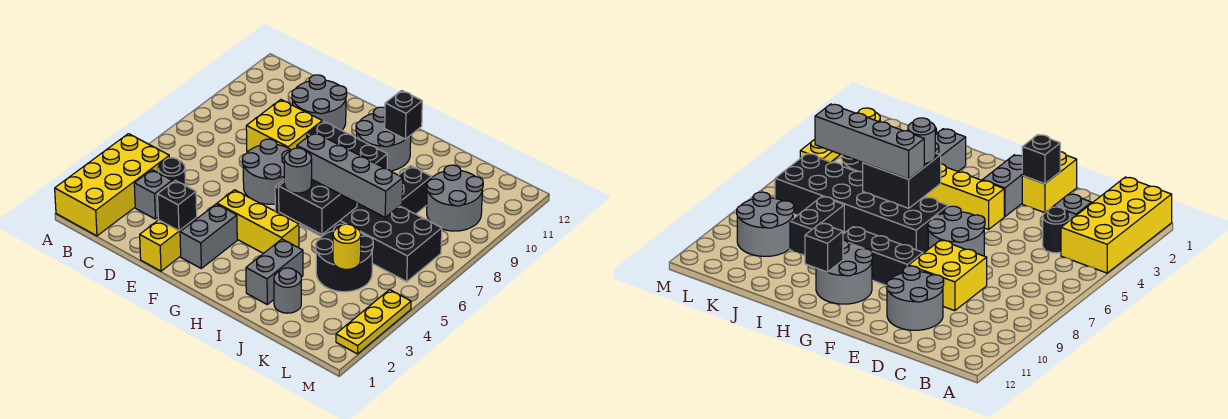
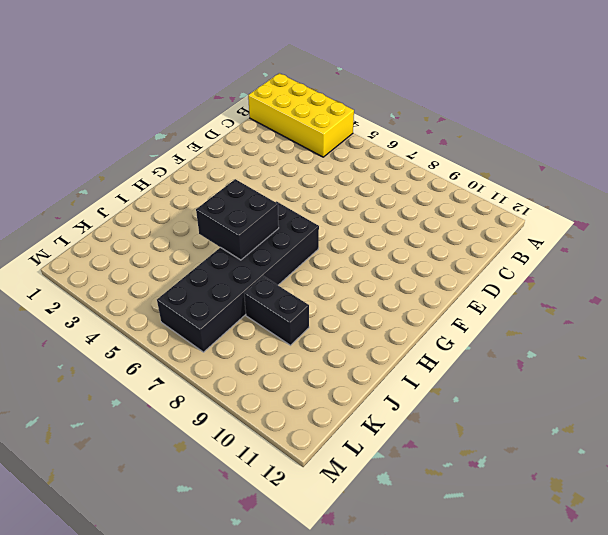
none -> grey brick C3 level 1
none -> black round brick C4 level 1
none -> yellow brick D8:E9 level 1

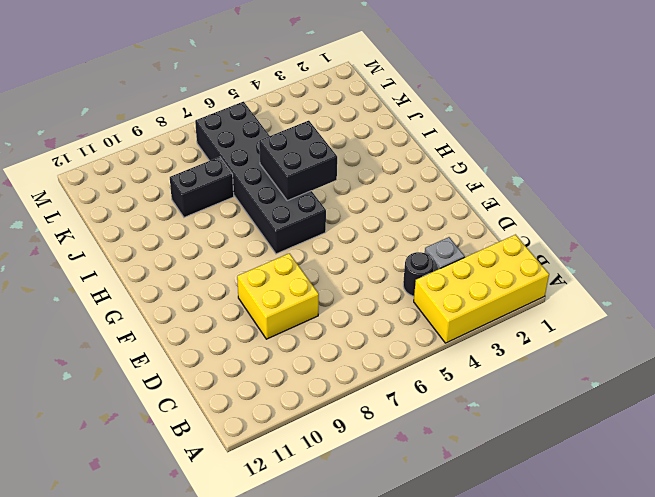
none -> grey round brick D10:E11 level 1
none -> yellow brick E1:E2 level 1
none -> grey round brick E6:F7 level 1

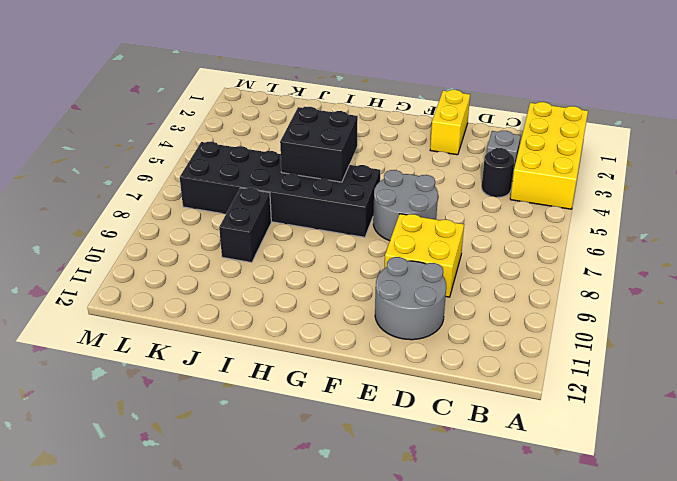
none -> grey brick F2:F3 level 1
none -> yellow brick F4:H4 level 1
none -> black brick F9:H9 level 1

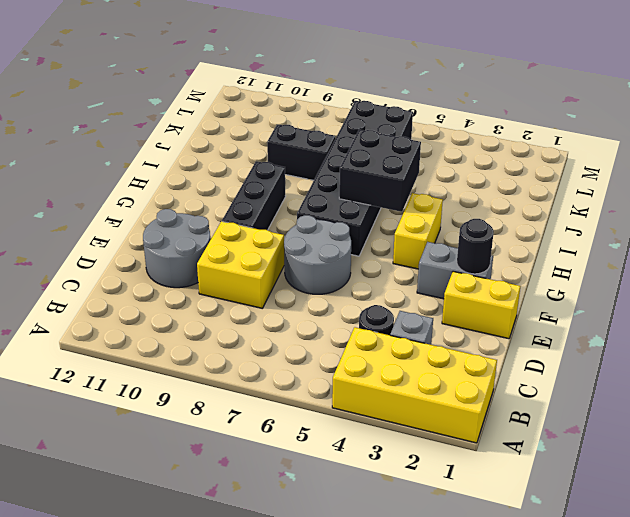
black round brick F2 level 2 -> none
yellow brick G4:H4 level 1 -> yellow brick F4:H4 level 1
none -> grey round brick G10:H11 level 1
none -> grey brick I2:I3 level 1
none -> grey round brick J2 level 1

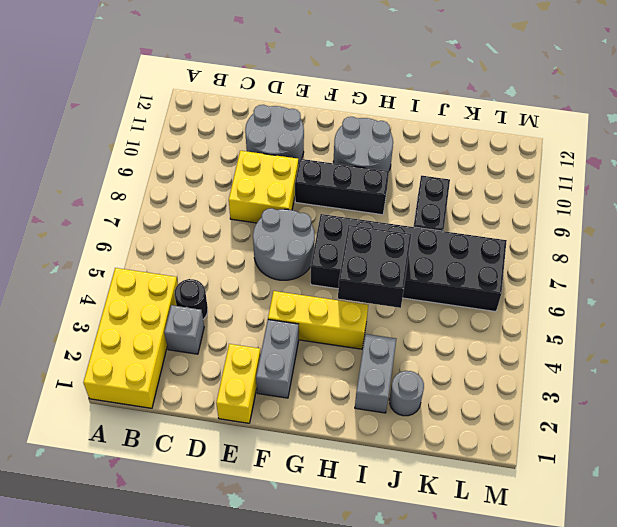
none -> black round brick J4:K5 level 1
none -> grey round brick K9:L10 level 1
none -> yellow plate M2:M4 level 1

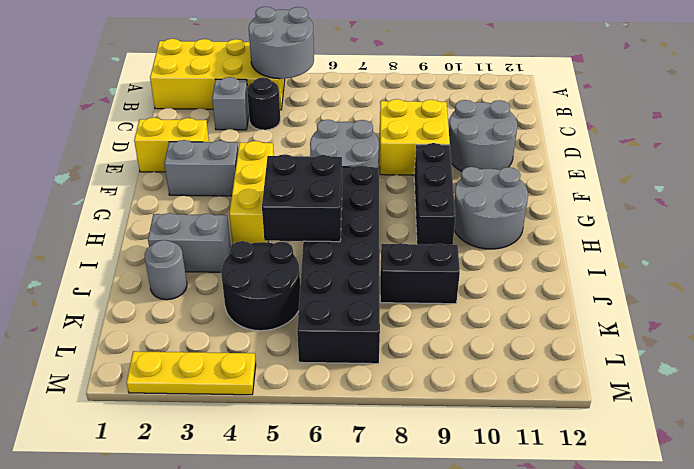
grey round brick A4:B5 level 2 -> grey round brick K9:L10 level 1
none -> black brick E2 level 2
none -> black brick H11 level 2
none -> yellow round brick K4 level 2

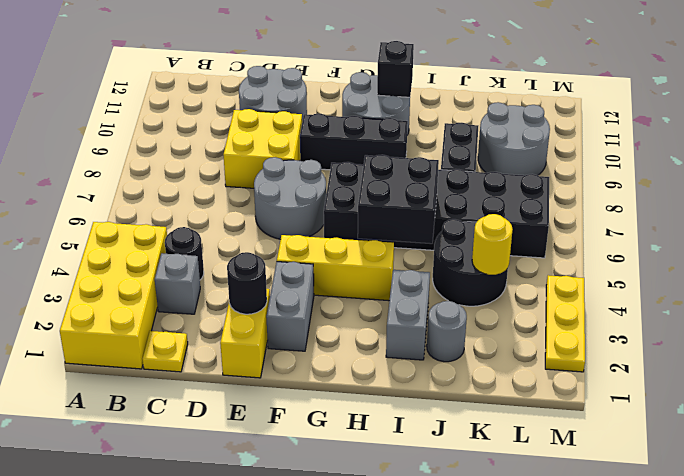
yellow plate C1 level 1 -> none
black round brick E2 level 2 -> black brick E2 level 2
none -> grey round brick H5 level 3
none -> grey brick H6:K6 level 3

